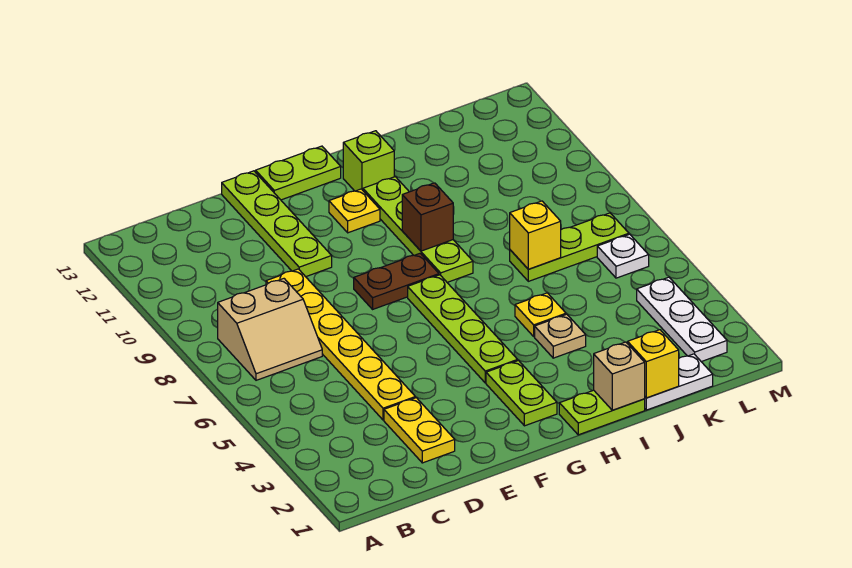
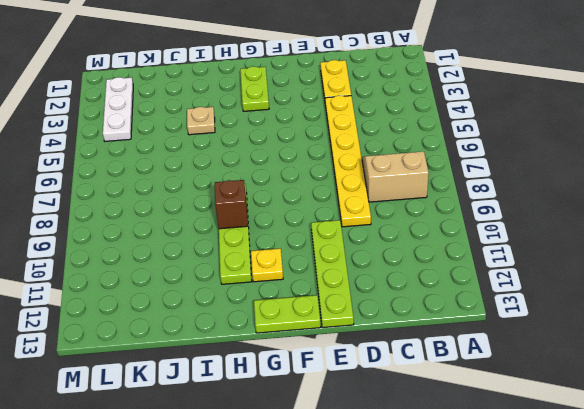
none -> brown plate F8:G8 level 1
none -> lime plate G4:G7 level 1
none -> lime plate H1:I1 level 1

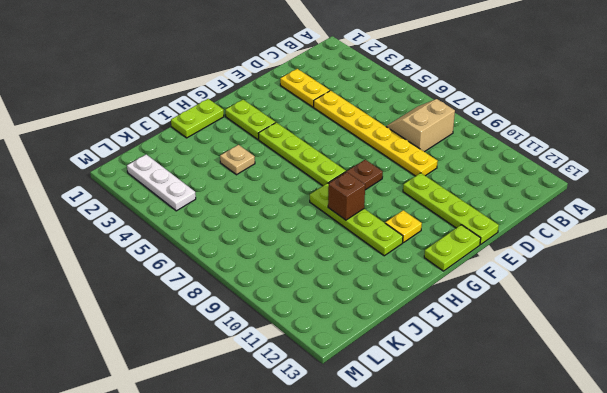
none -> lime brick H12 level 1
none -> yellow plate I5 level 1
none -> white plate J1:K1 level 1

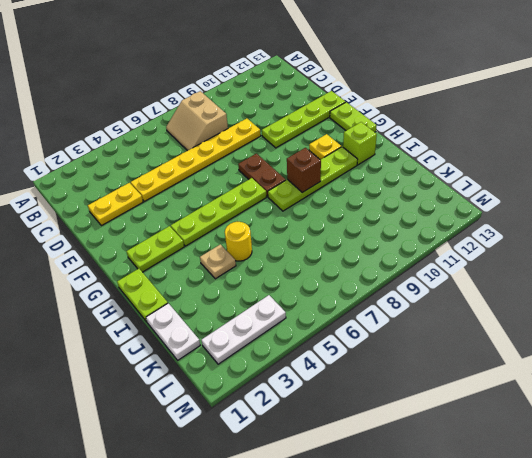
yellow round brick I5 level 1 -> yellow plate I5 level 1
none -> lime plate J7:L7 level 1
none -> white plate L6 level 1
none -> tan brick I1 level 2

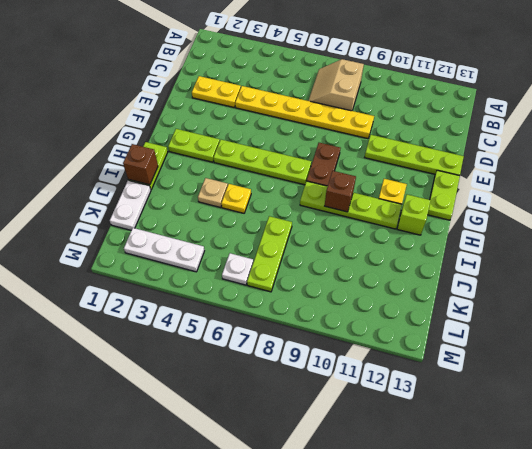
brown brick I1 level 2 -> tan brick I1 level 2
none -> yellow brick J1 level 2
none -> yellow brick J7 level 2

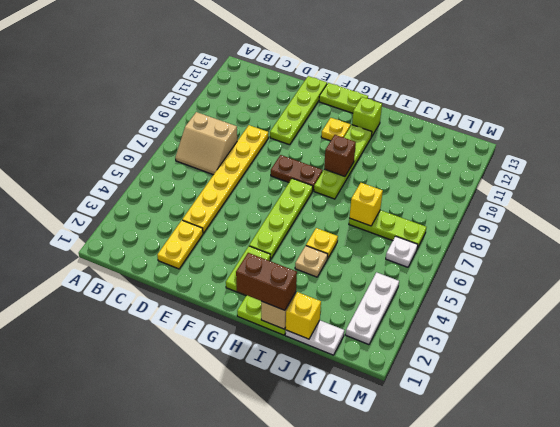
brown brick H1:I1 level 3 -> none

